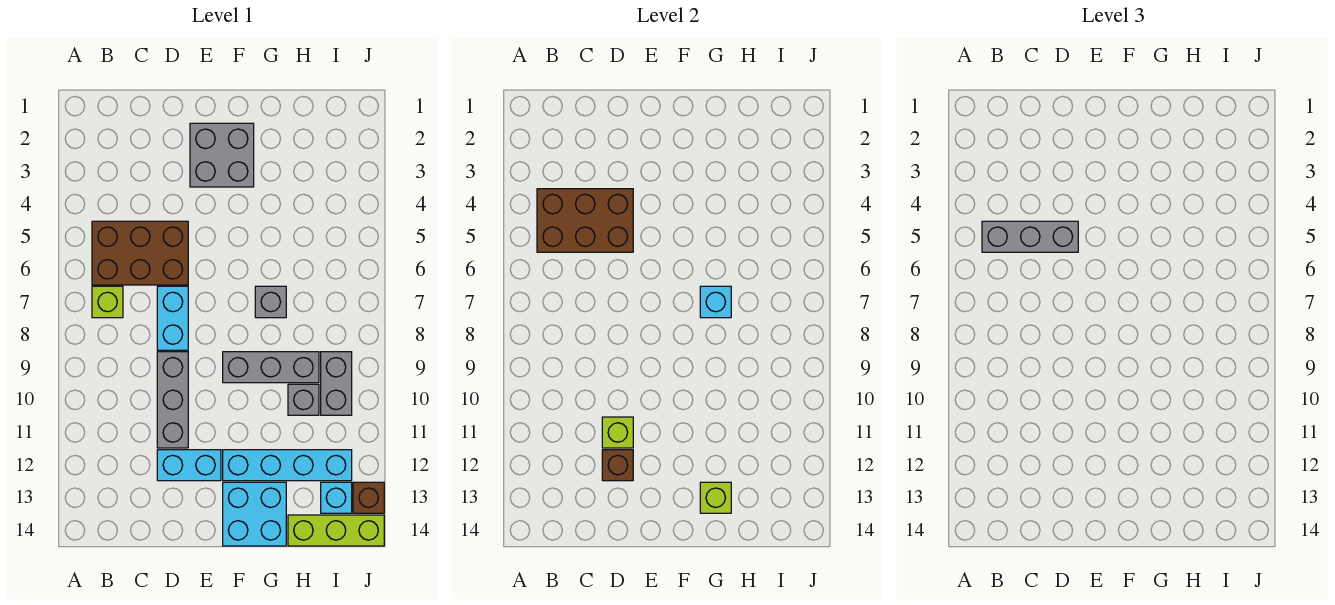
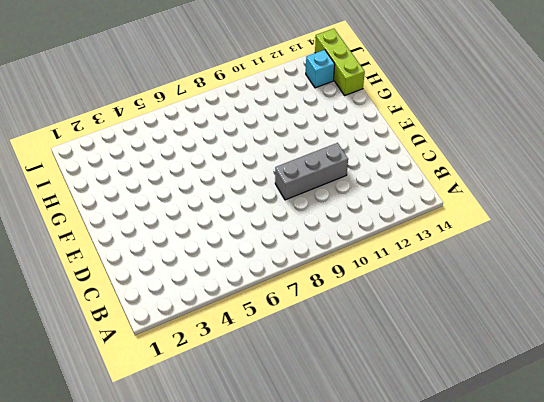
none -> brown brick B5:D6 level 1
none -> lime brick B7 level 1
none -> cyan brick D7:D8 level 1

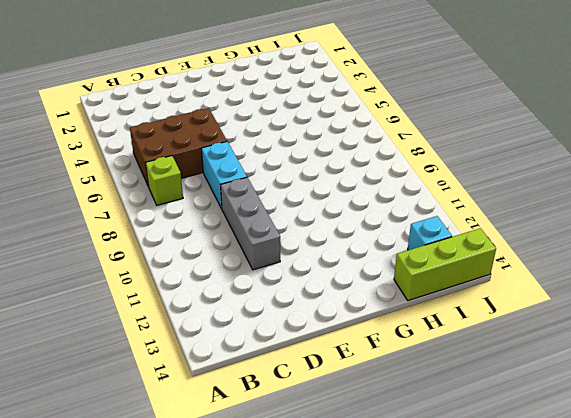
none -> cyan brick D12:E12 level 1
none -> grey brick E2:F3 level 1
none -> grey brick F9:H9 level 1

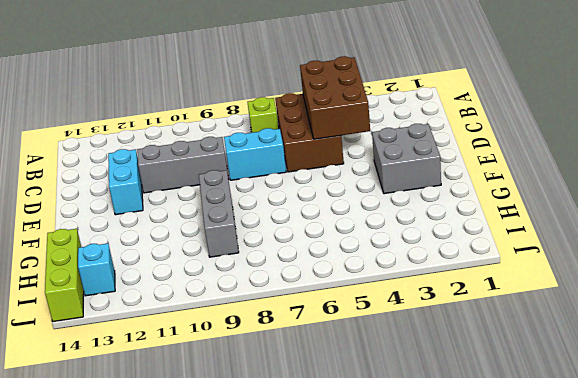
none -> cyan brick F12:I12 level 1
none -> cyan brick F13:G14 level 1
none -> grey brick G7 level 1

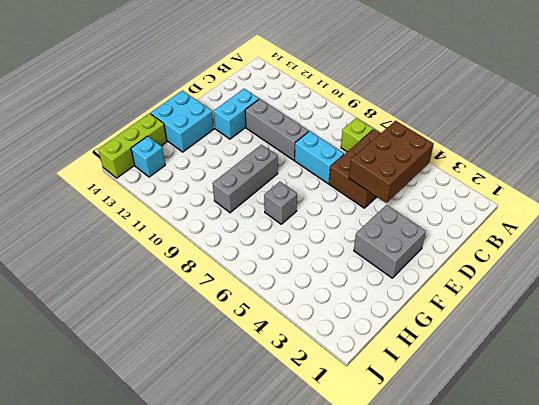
none -> cyan brick F12:I12 level 1
none -> grey brick H10 level 1
none -> grey brick I9:I10 level 1

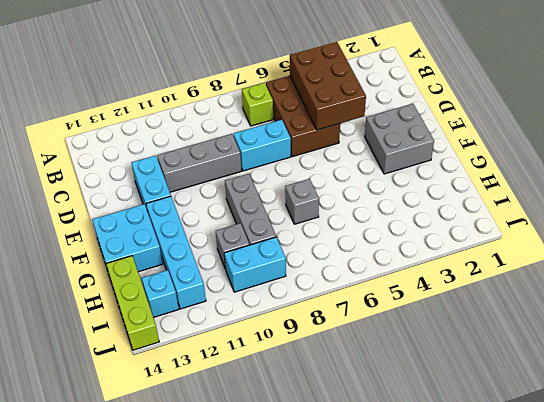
cyan brick I9:I10 level 1 -> grey brick I9:I10 level 1
none -> brown brick J13 level 1
none -> lime brick D11 level 2
none -> brown brick D12 level 2

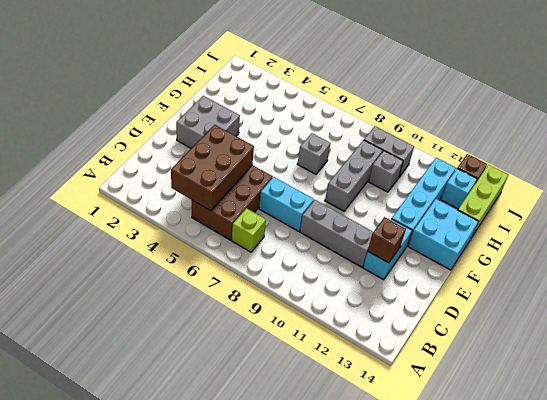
none -> lime brick D11 level 2
none -> cyan brick G7 level 2
none -> lime brick G13 level 2

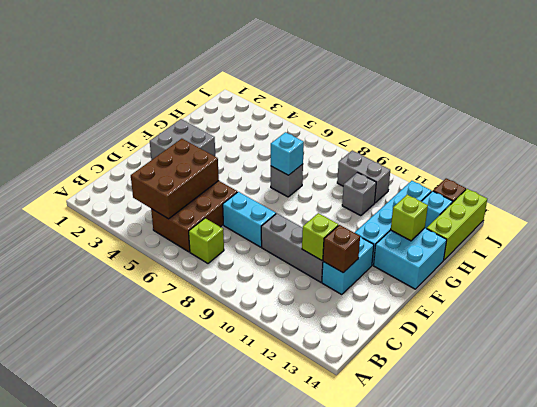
none -> grey brick F9:H9 level 1
none -> grey brick B5:D5 level 3

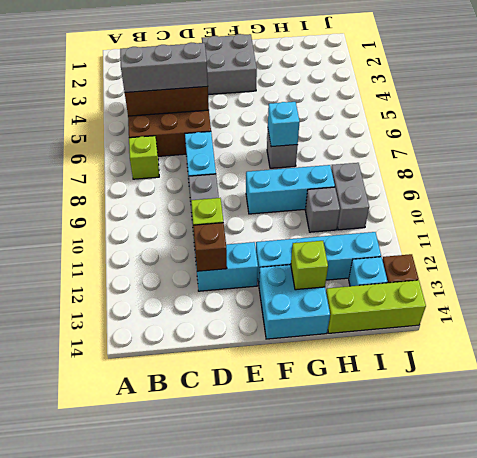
cyan brick F9:H9 level 1 -> grey brick F9:H9 level 1

